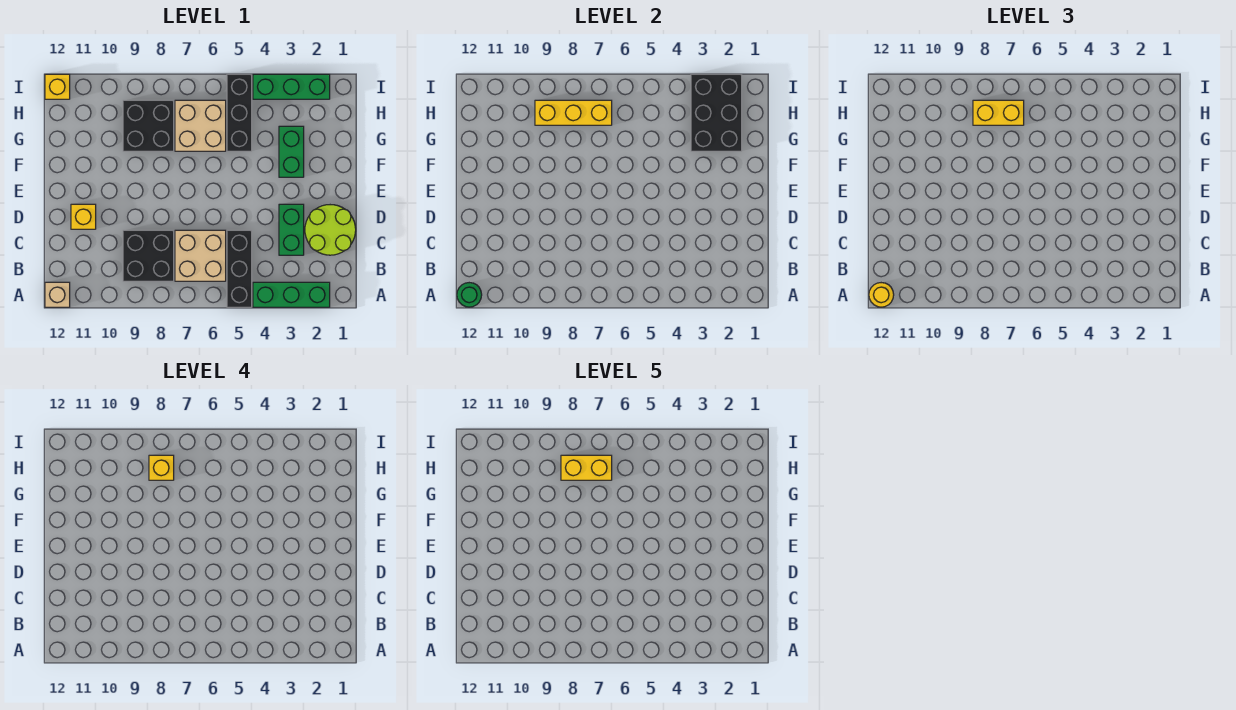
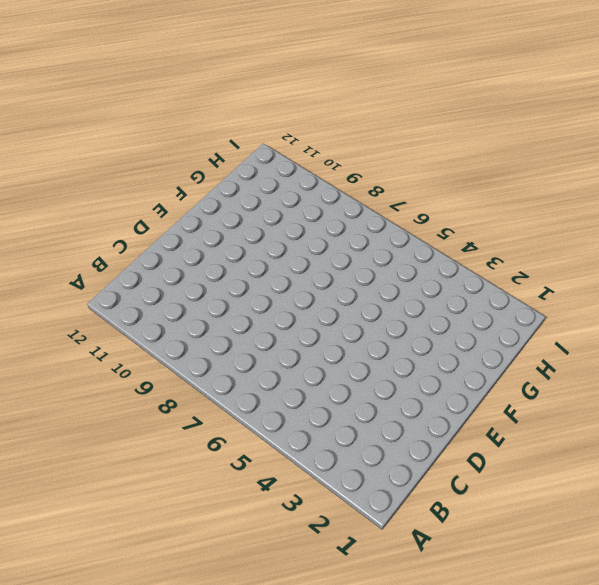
none -> green brick A2:A4 level 1
none -> black brick A5:C5 level 1
none -> tan brick A12 level 1

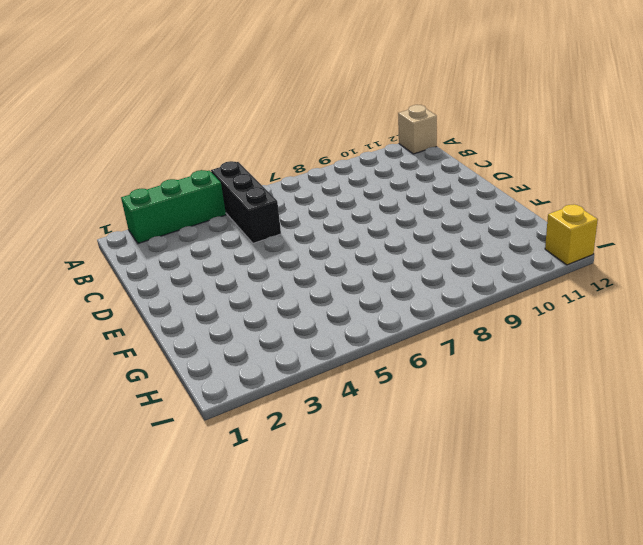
none -> tan brick B6:C7 level 1
none -> black brick B8:C9 level 1
none -> lime round brick C1:D2 level 1

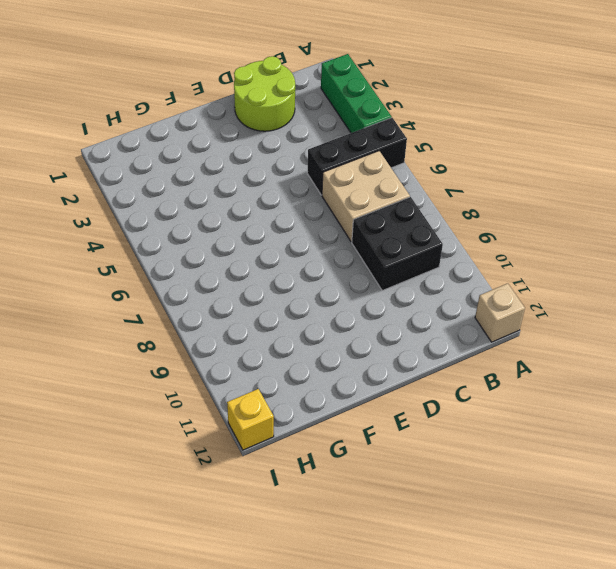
none -> green brick C3:D3 level 1
none -> yellow brick D11 level 1
none -> green brick F3:G3 level 1

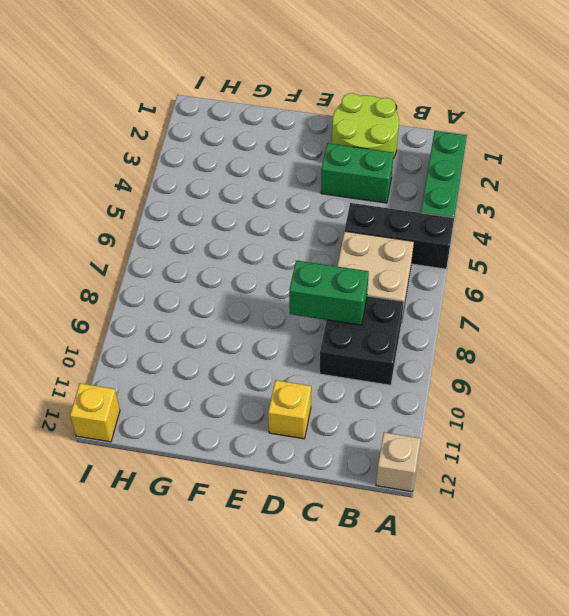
green brick C8:D8 level 2 -> green brick F3:G3 level 1
none -> black brick G5:I5 level 1
none -> tan brick G6:H7 level 1
none -> black brick G8:H9 level 1

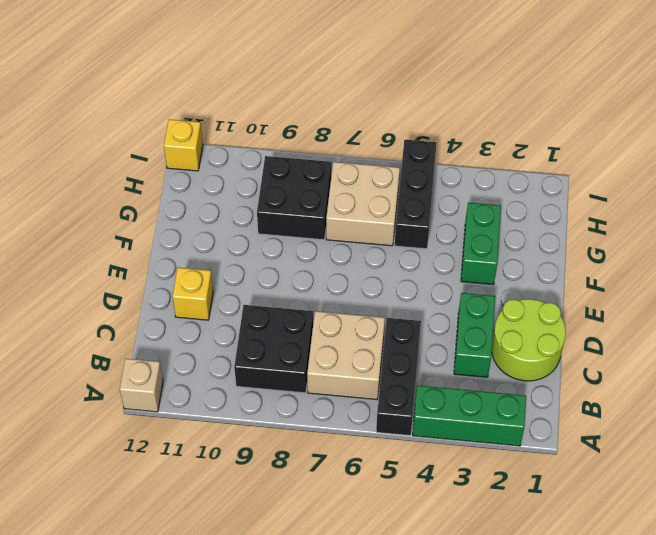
none -> green brick I2:I4 level 1
none -> green round brick A12 level 2
none -> black brick G2:I3 level 2

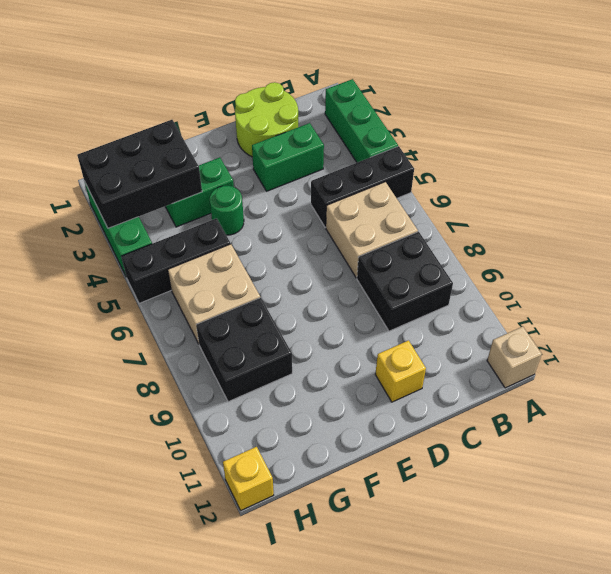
green round brick F4 level 1 -> green round brick A12 level 2
none -> yellow brick H7:H9 level 2
none -> yellow round brick A12 level 3
none -> yellow brick H7:H8 level 3

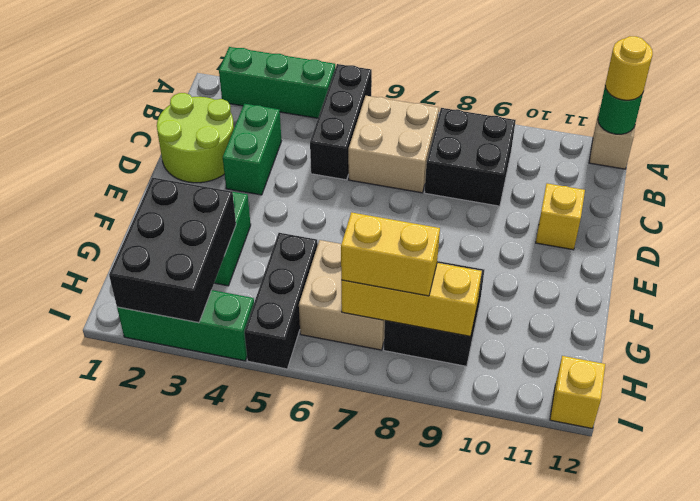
none -> yellow brick H8 level 4
none -> yellow brick H7:H8 level 5

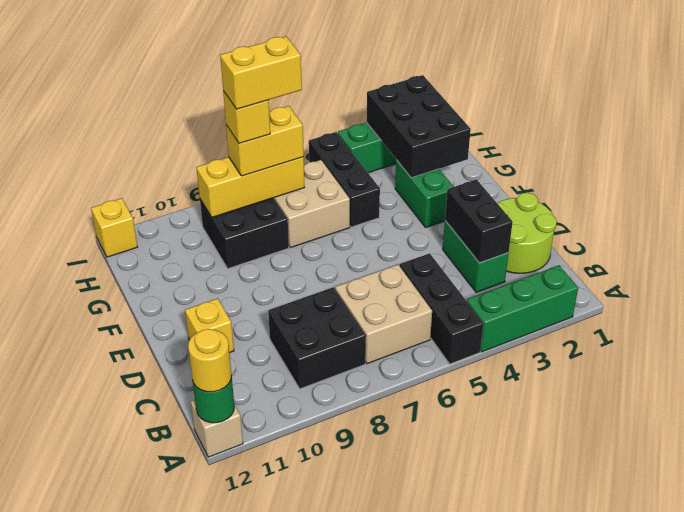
black brick C3:D3 level 2 -> none

